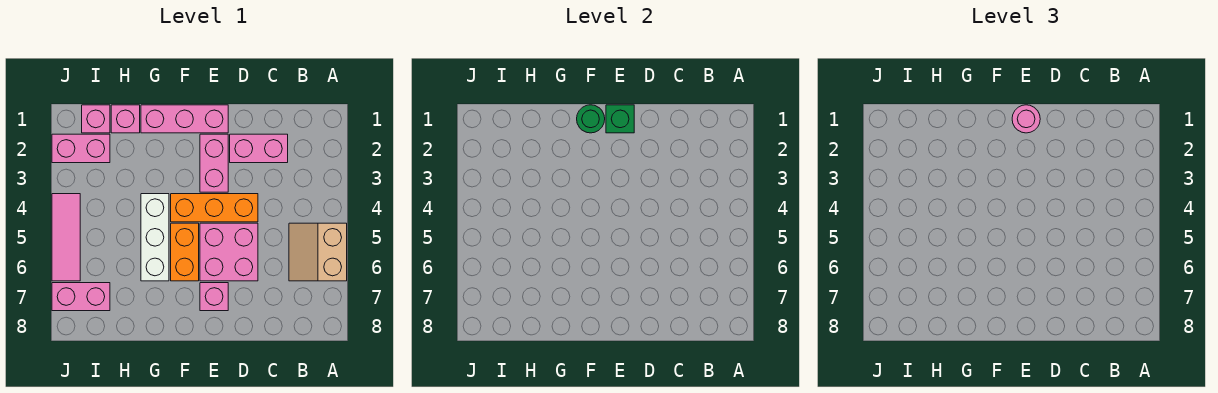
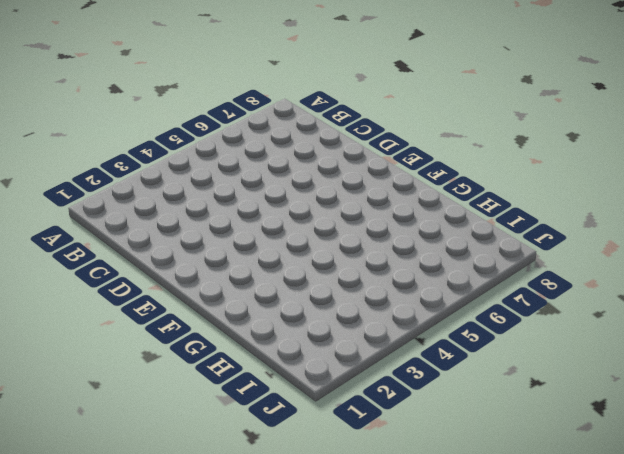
none -> tan slope A5:B6 level 1 top A
none -> pink brick C2:D2 level 1
none -> orange brick D4:F4 level 1

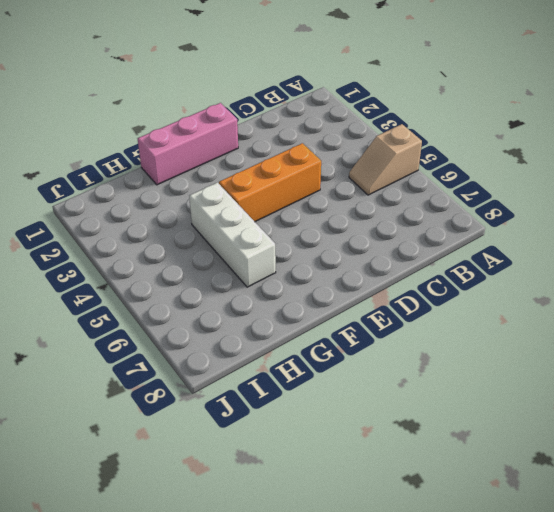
tan slope A5:B5 level 1 top A -> tan slope A5:B6 level 1 top A
none -> pink brick C2:D2 level 1
none -> pink brick D5:E6 level 1
none -> pink brick E2:E3 level 1

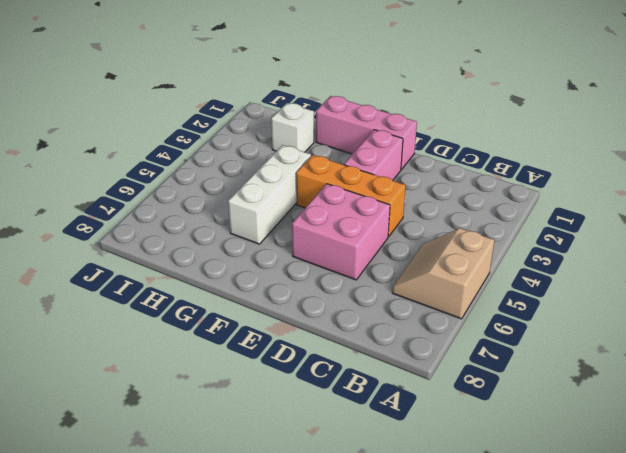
white brick H2 level 1 -> none
none -> pink brick C2:D2 level 1
none -> pink brick E7 level 1
none -> orange brick F5:F6 level 1

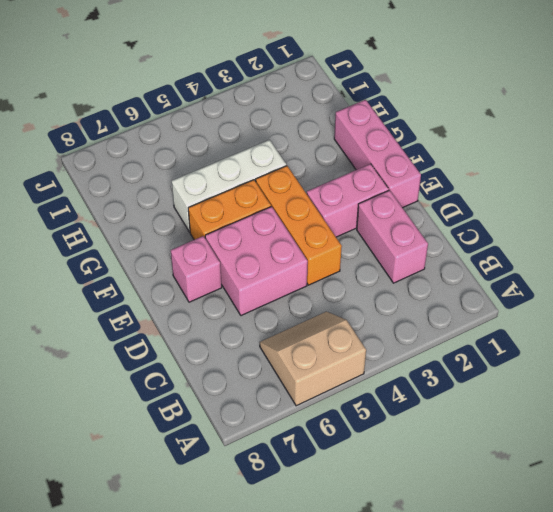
none -> pink brick H1 level 1
none -> pink brick I1 level 1
none -> pink brick I2:J2 level 1

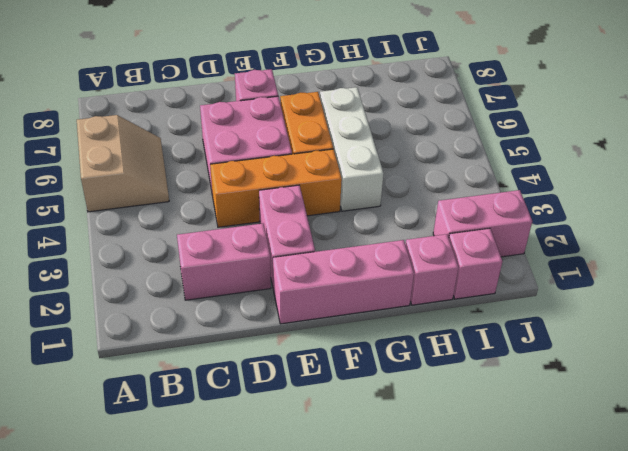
none -> pink brick I7:J7 level 1
none -> pink tile J4:J6 level 1
none -> green brick E1 level 2

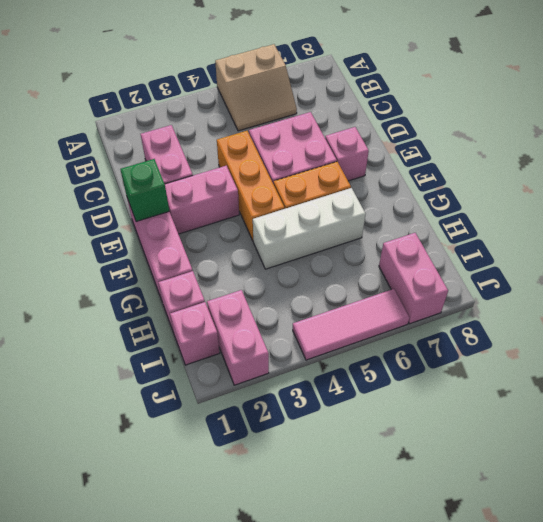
none -> green round brick F1 level 2
none -> pink round brick E1 level 3

